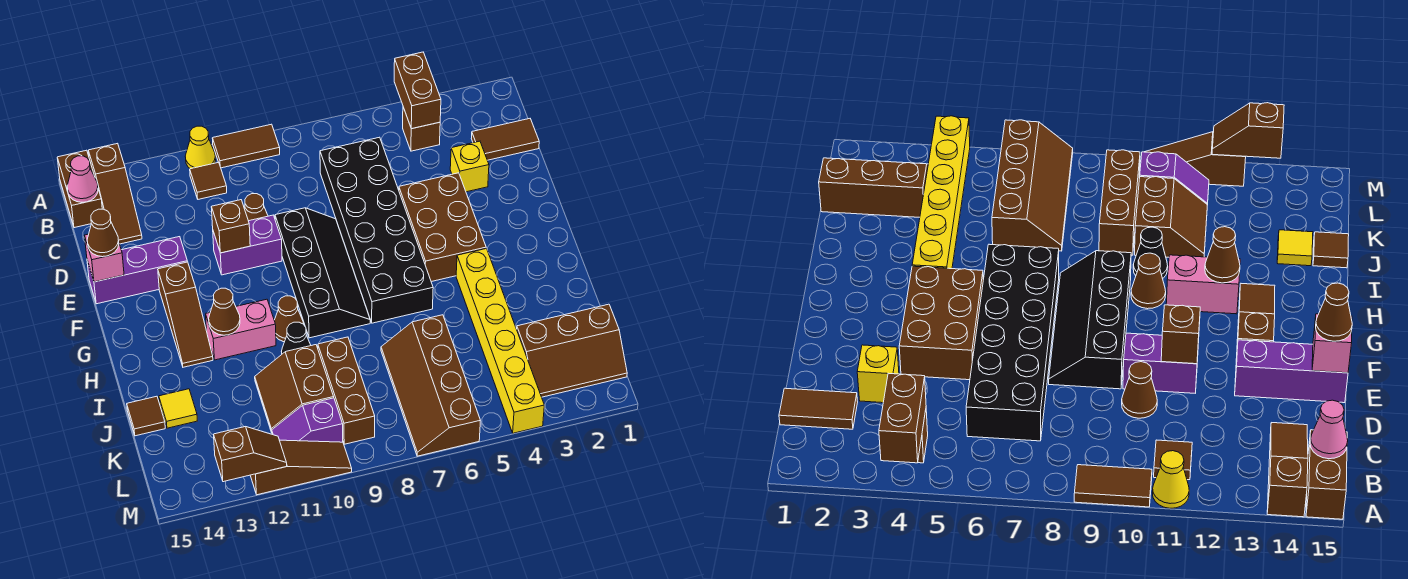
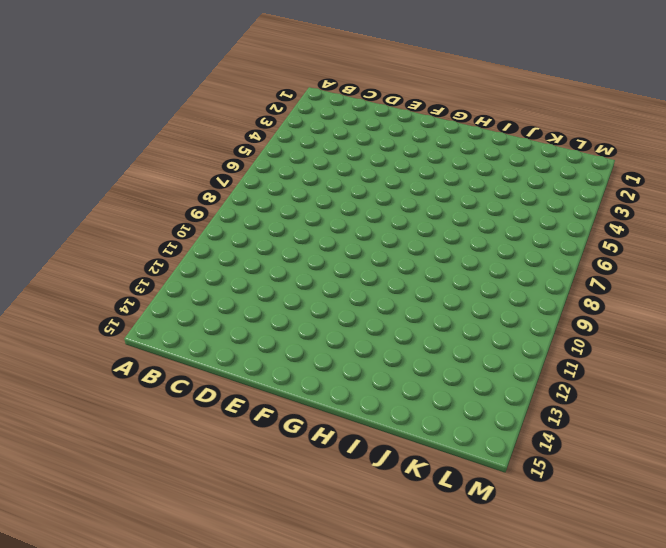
none -> brown tile A9:A10 level 1
none -> yellow cone A11 level 1
none -> brown slope A14:C14 level 1 top A
none -> brown brick A15:B15 level 1

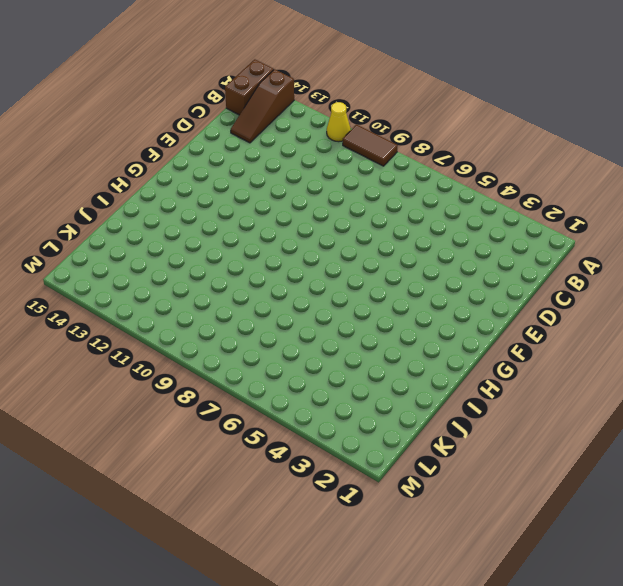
none -> brown brick B4 level 1
none -> brown tile B11 level 1
none -> brown tile C1:C2 level 1
none -> black brick C6:H7 level 1

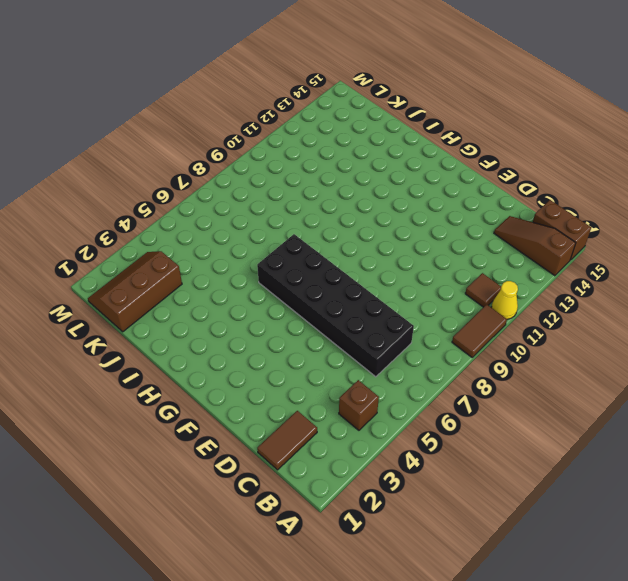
none -> yellow brick D3 level 1
none -> brown cone D10 level 1
none -> brown brick E4:G5 level 1
none -> black slope E8:H9 level 1 top 9

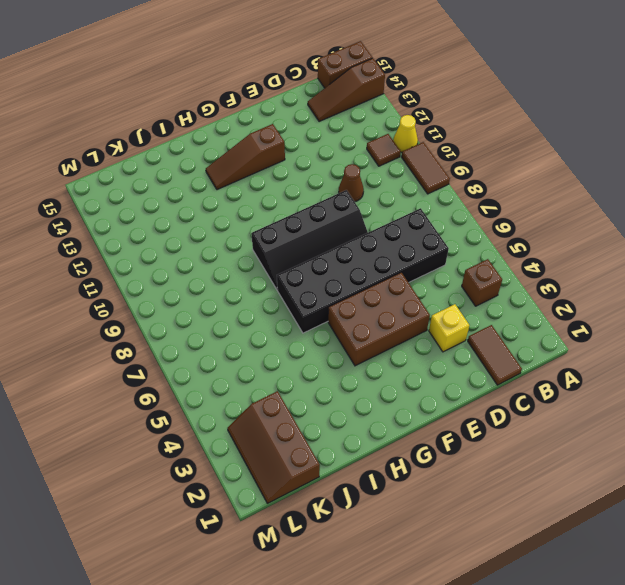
none -> purple brick E10:E11 level 1
none -> purple brick E13:E15 level 1
none -> yellow brick H4:M4 level 1
none -> brown cone H10 level 1

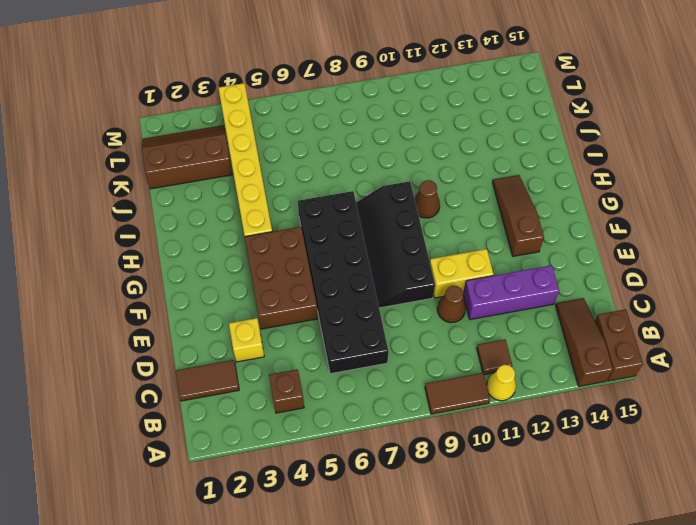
purple brick D11:D13 level 1 -> purple brick E13:E15 level 1
yellow brick E10:E11 level 1 -> purple brick E10:E11 level 1
none -> pink brick H11:H12 level 1
none -> black cone I10 level 1
none -> brown slope J6:M7 level 1 top 6
none -> brown brick J9:L9 level 1

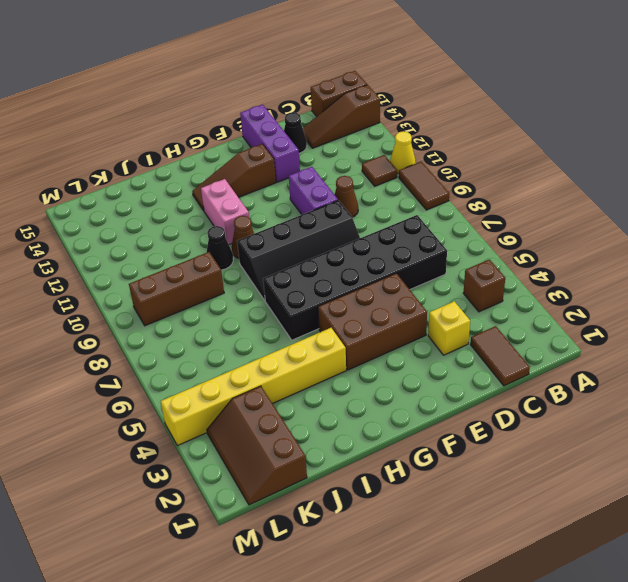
black cone D14 level 1 -> none
none -> brown slope J6:M7 level 1 top 6
none -> brown slope J10:K11 level 1 top 10
none -> yellow tile J14 level 1
none -> brown tile J15 level 1

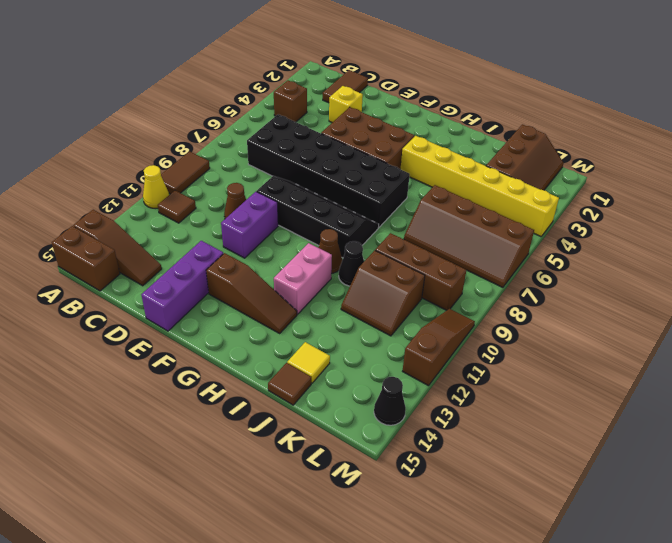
black cone M14 level 1 -> none
none -> purple slope L10:L11 level 1 top 10
none -> brown brick A4:B4 level 2
none -> pink cone B15 level 2
none -> brown brick E11 level 2

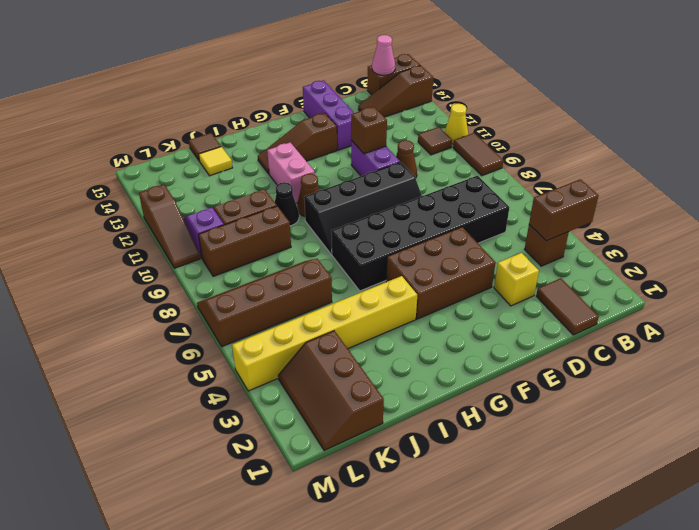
none -> pink brick E15 level 2
none -> brown cone H12 level 2
none -> brown slope M12:M13 level 2 top 13
none -> brown cone E15 level 3

